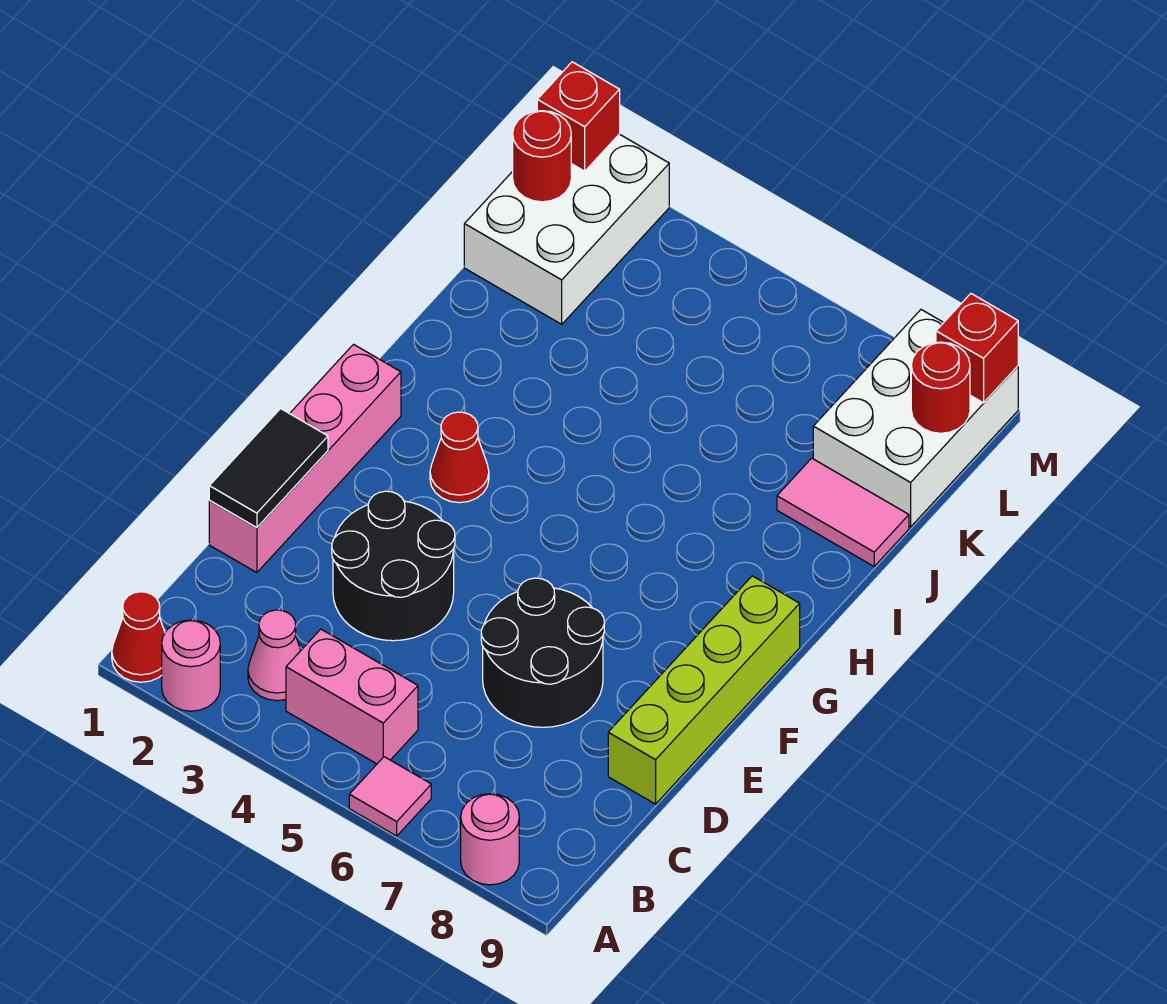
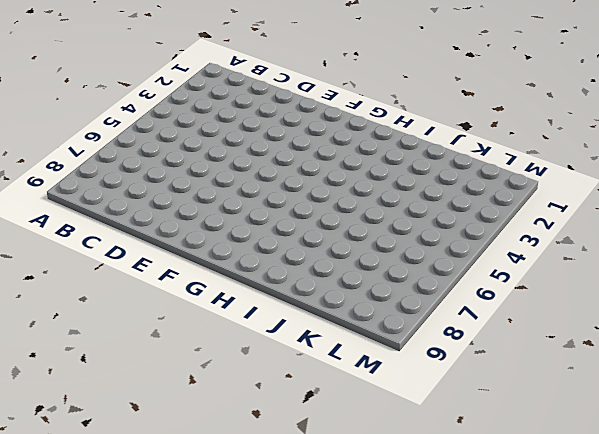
none -> red cone A1 level 1
none -> pink round brick A2 level 1
none -> pink tile A6 level 1

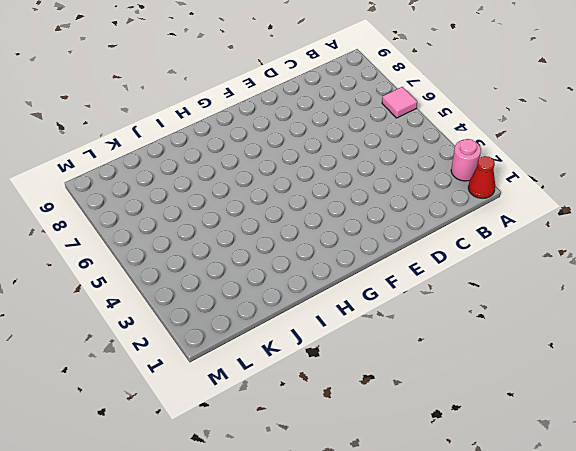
none -> pink round brick A8 level 1
none -> pink cone B3 level 1
none -> pink brick B4:B5 level 1

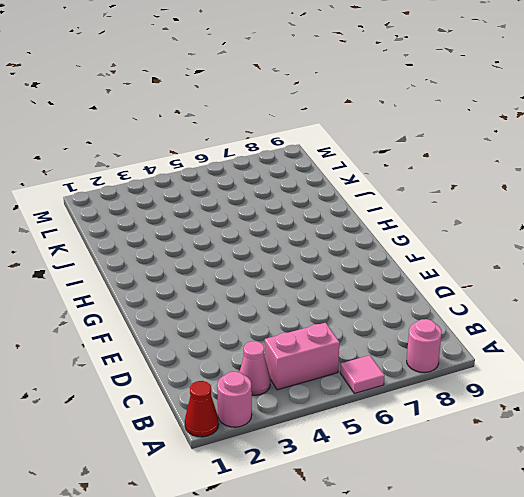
none -> pink brick D1:G1 level 1
none -> black round brick D3:E4 level 1
none -> black round brick D6:E7 level 1

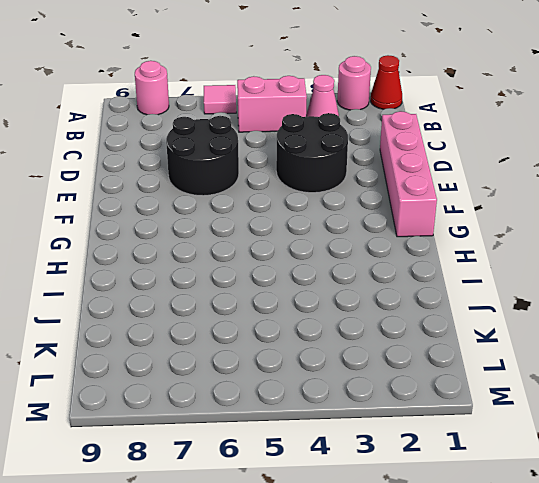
none -> lime brick D9:G9 level 1
none -> red cone G3 level 1
none -> pink tile J8:J9 level 1

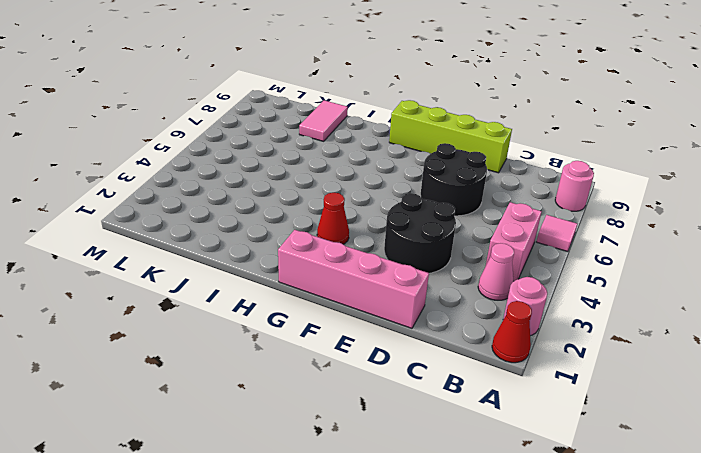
none -> white brick K1:M2 level 1
none -> white brick K8:M9 level 1
none -> black tile D1:E1 level 2

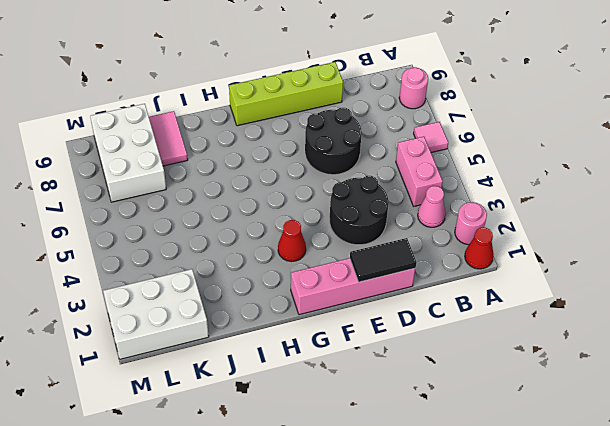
white brick K7:L9 level 1 -> white brick K8:M9 level 1
none -> red round brick L1 level 2
none -> red round brick L9 level 2
none -> red brick M1 level 2

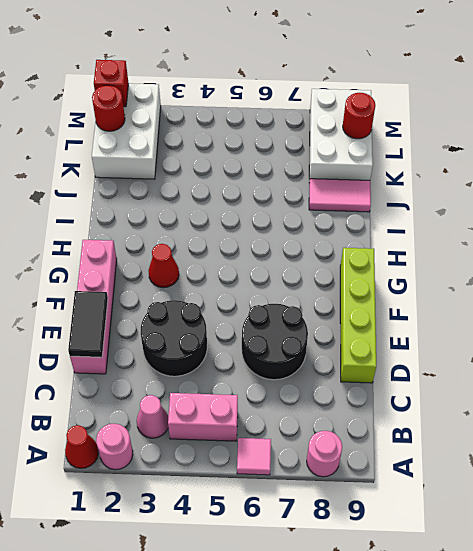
none -> red brick M9 level 2

